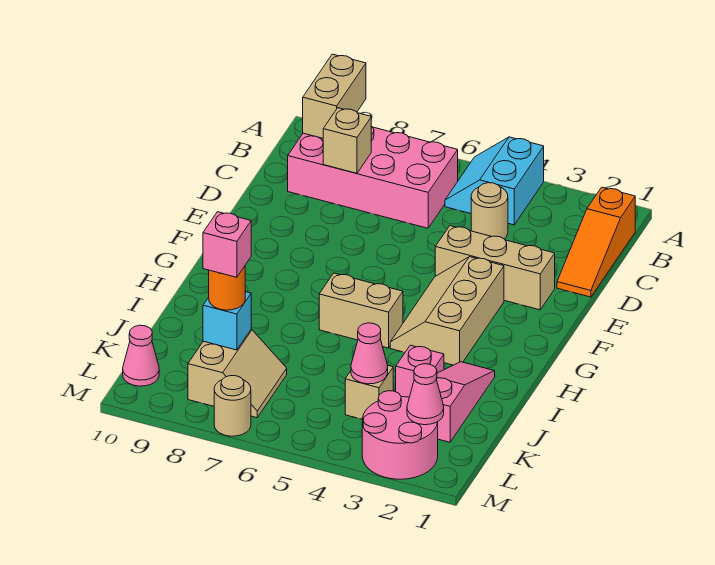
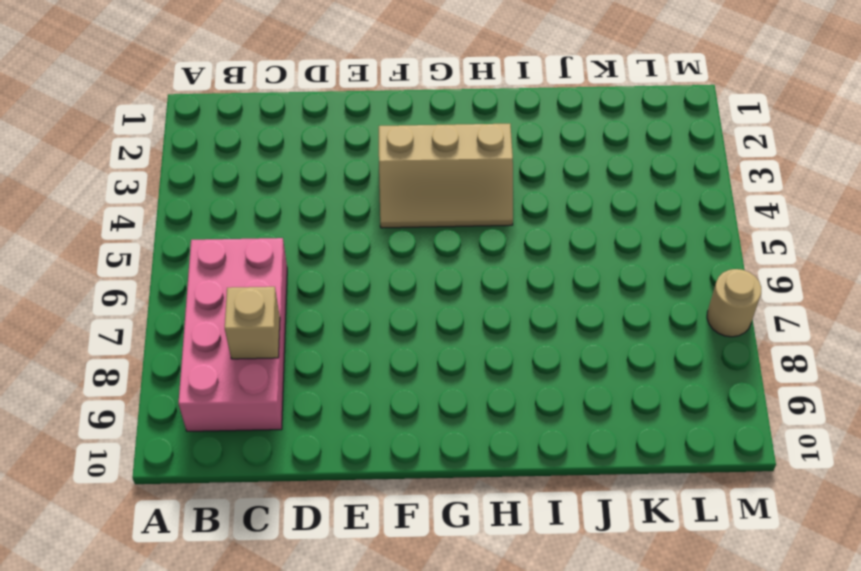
none -> cyan slope A4:B5 level 1 top 4
none -> orange slope B1:D1 level 1 top B
none -> tan round brick C4 level 1

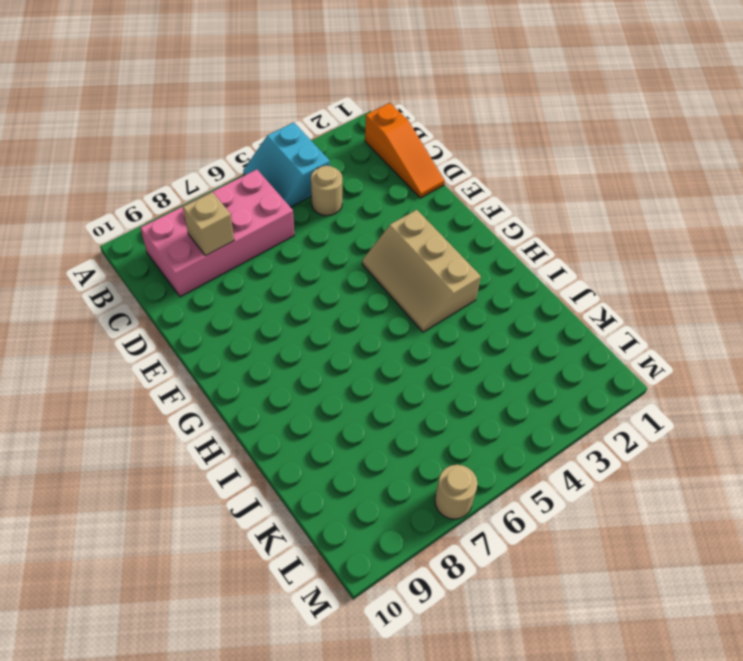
none -> tan brick E2:E4 level 1
none -> tan brick H5:H6 level 1
none -> pink slope I2:K2 level 1 top K

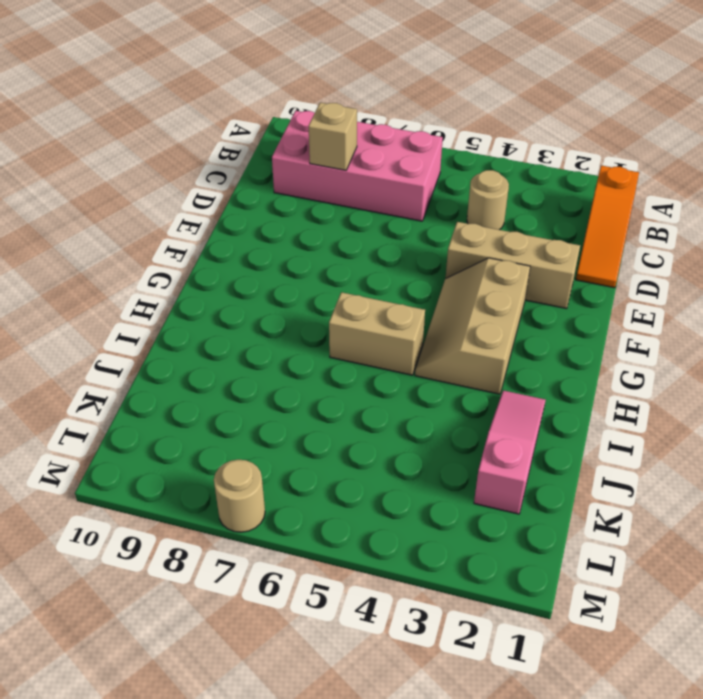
none -> cyan slope A4:B5 level 1 top 4
none -> pink brick J3 level 1
none -> tan brick K4 level 1

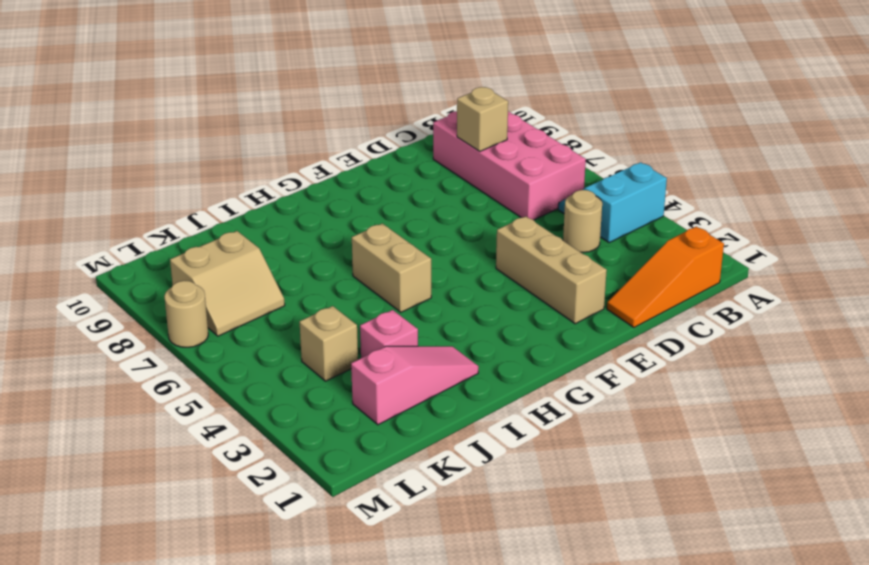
none -> tan slope F3:H4 level 1 top 3
none -> pink round brick L2:M3 level 1
none -> pink cone L10 level 1

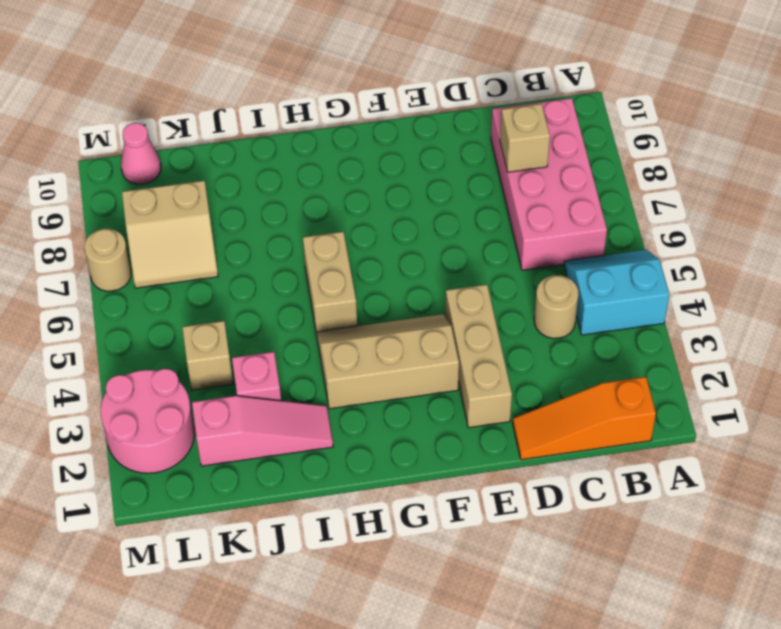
none -> tan brick A9:B9 level 2
none -> pink cone K4 level 2
none -> cyan brick K8 level 2

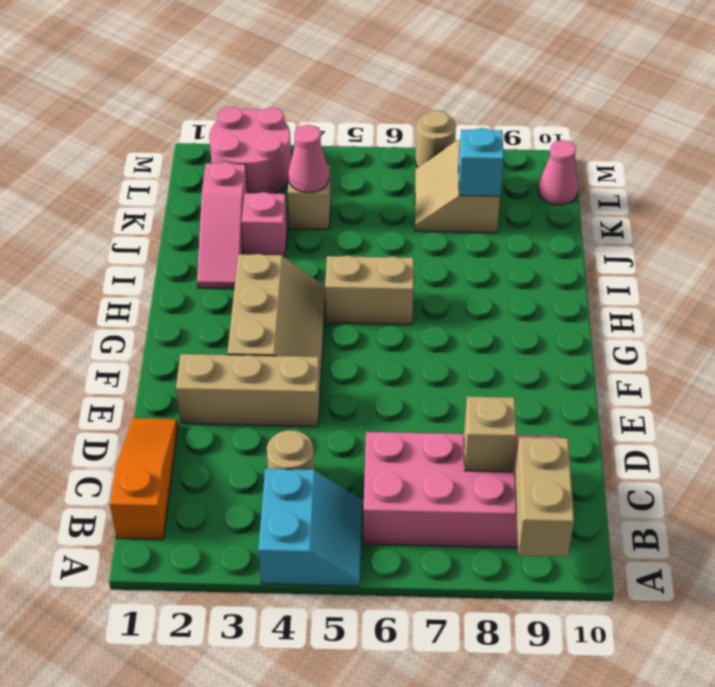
none -> pink cone L2 level 2
none -> orange round brick K8 level 3
none -> pink brick K8 level 4

